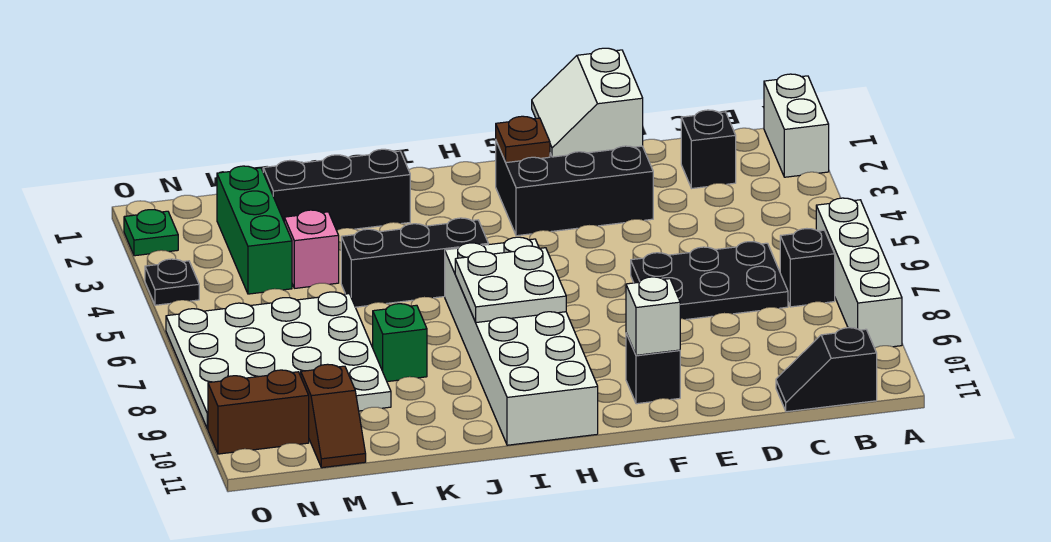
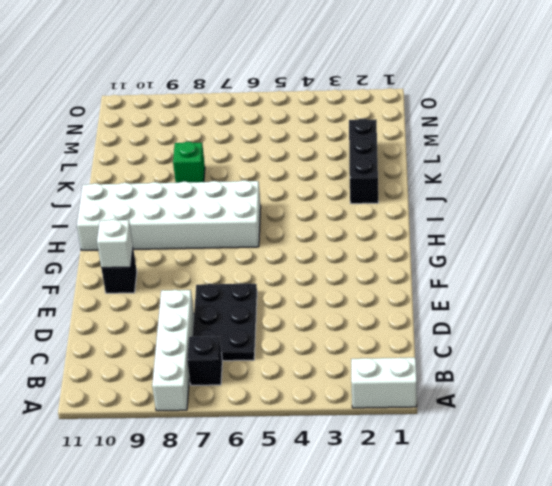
white brick A8:D8 level 1 -> white brick A6:A9 level 1
none -> black slope B11:C11 level 1 top B
none -> black brick C2 level 1
none -> black brick E2:G3 level 1

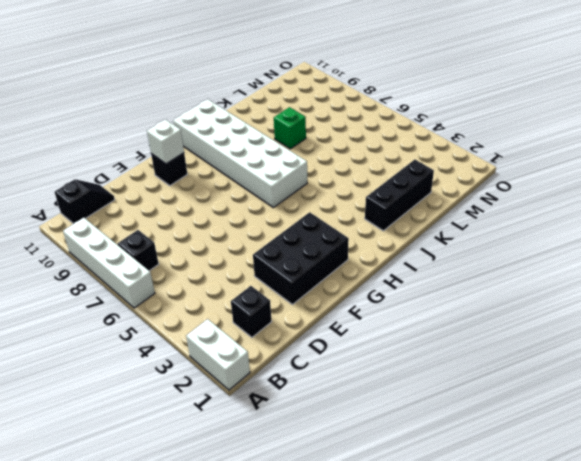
none -> black plate C6:E7 level 1
none -> black brick I5:K5 level 1
none -> pink brick L4 level 1

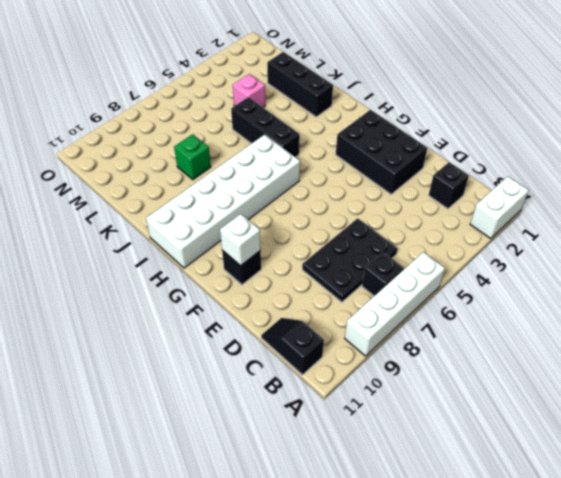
black plate C6:D8 level 1 -> black plate C6:E7 level 1
none -> white plate L6:O9 level 1
none -> green brick M2:M4 level 1
none -> brown slope M10:M11 level 1 top 10

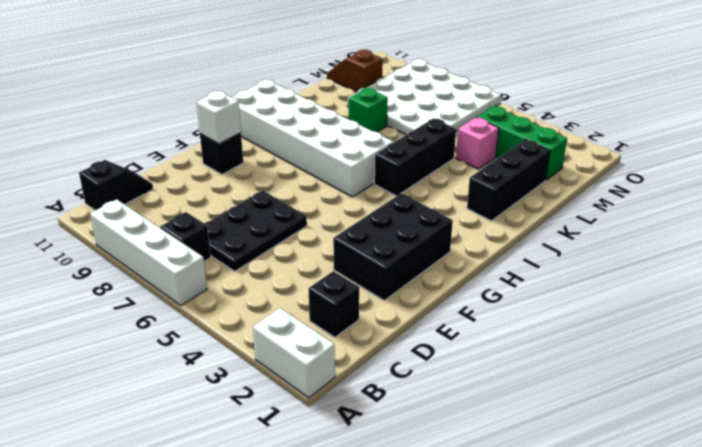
none -> brown brick N10:O10 level 1
none -> green plate O2 level 1
none -> black plate O4 level 1

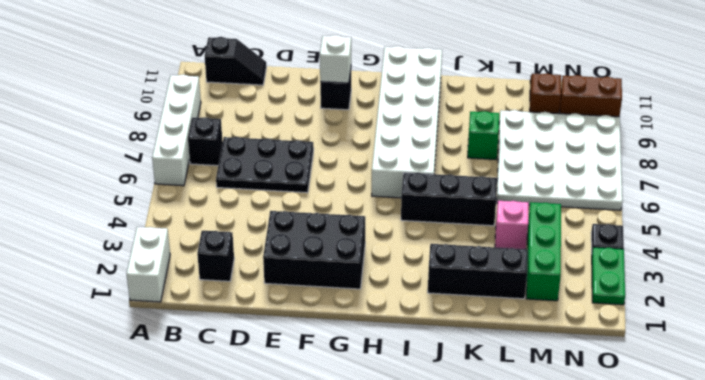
green plate O2:O3 level 1 -> green plate O2 level 1
none -> white slope E1:F2 level 2 top E
none -> brown plate G2 level 2
none -> white plate H7:I8 level 2

